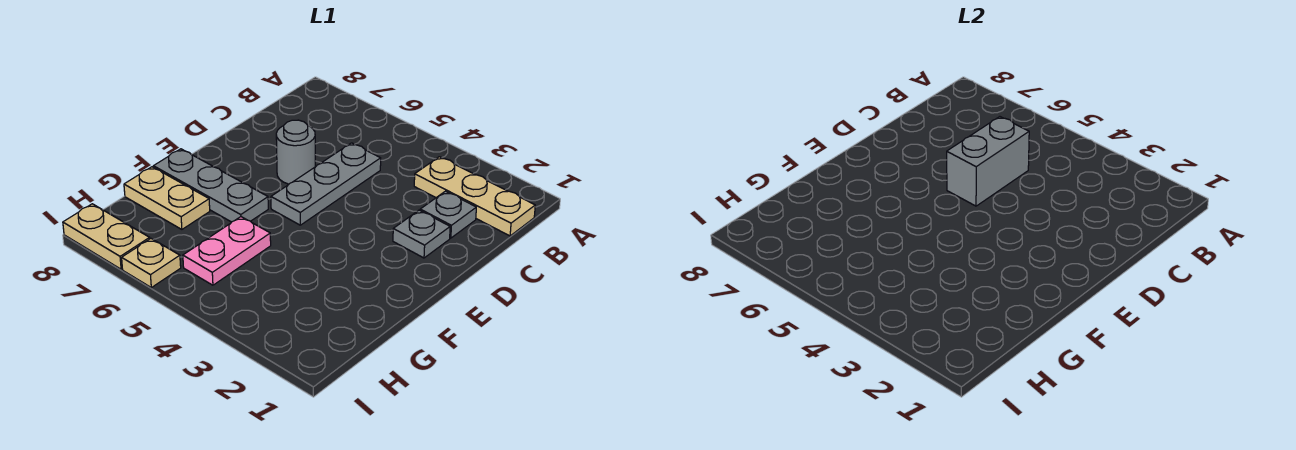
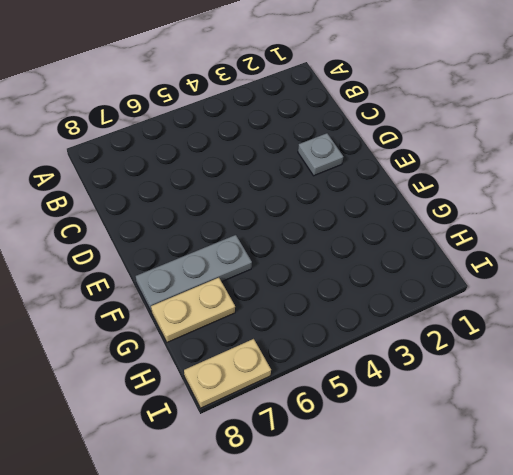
none -> tan plate B1:B3 level 1
none -> grey plate C2 level 1

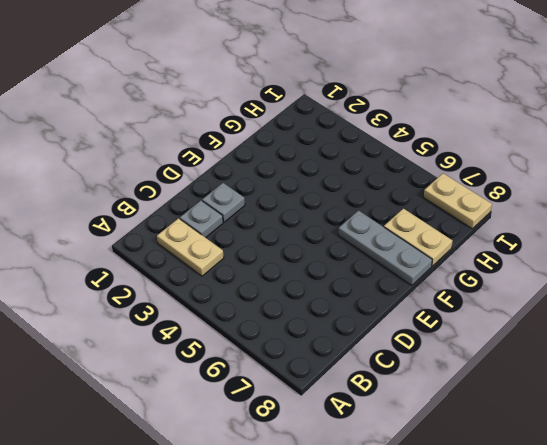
tan plate B2:B3 level 1 -> tan plate B1:B3 level 1
none -> grey plate C5:E5 level 1
none -> grey round brick D6 level 1

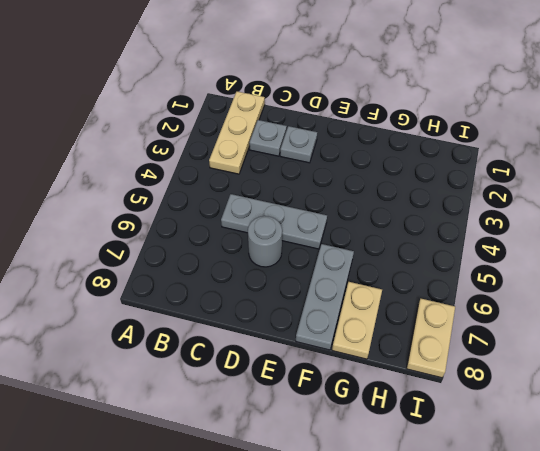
none -> pink plate G5:H5 level 1
none -> tan plate I6 level 1

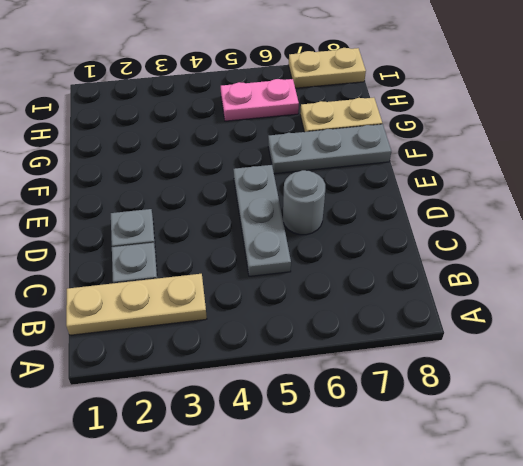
pink plate H5:H6 level 1 -> pink plate G5:H5 level 1
none -> tan plate I6 level 1
none -> grey brick C5:D5 level 2

